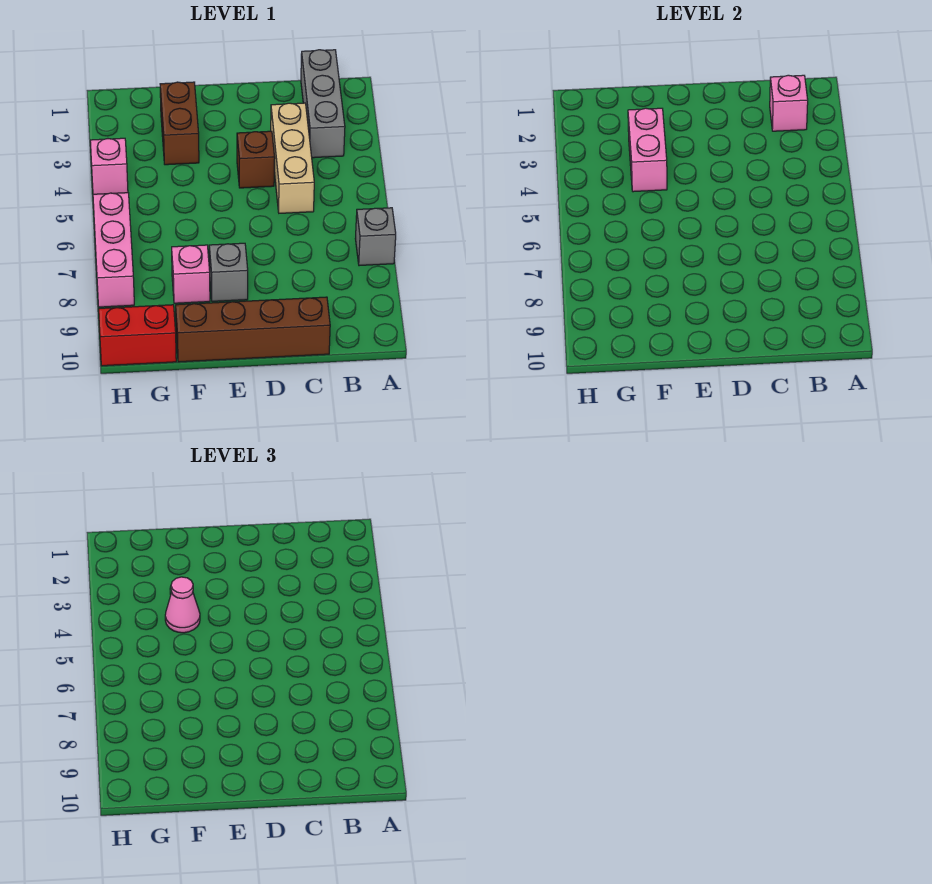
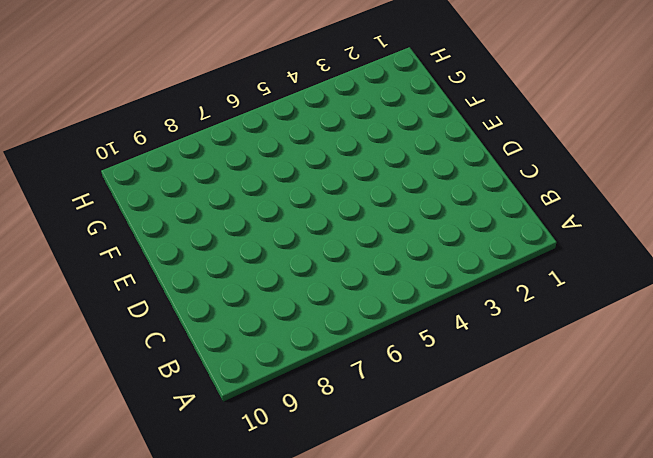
none -> grey brick A7 level 1
none -> grey brick B1:B3 level 1
none -> tan brick C3:C5 level 1

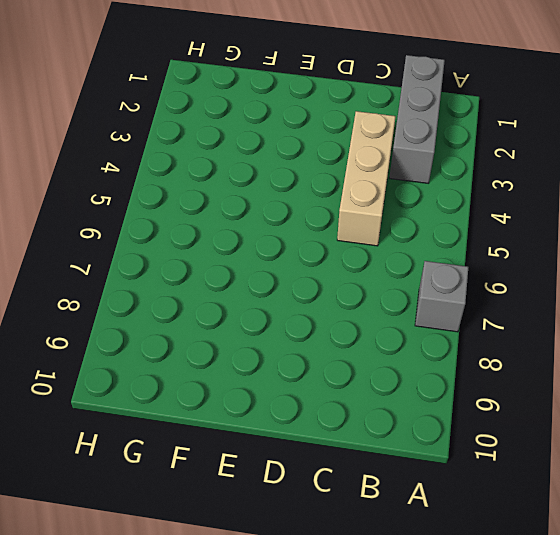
none -> brown brick C10:F10 level 1
none -> brown brick D4 level 1
none -> grey brick E8 level 1

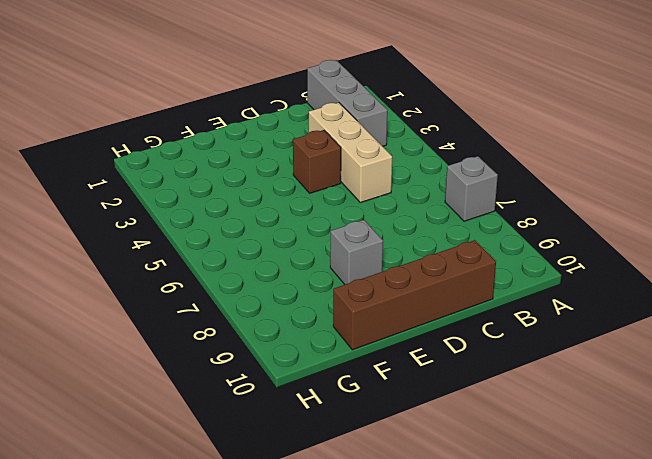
none -> brown brick F2:F3 level 1
none -> pink brick F8 level 1
none -> red brick G10:H10 level 1

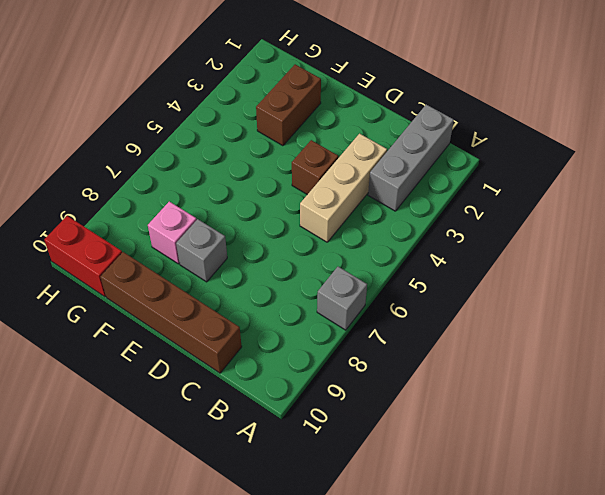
none -> pink brick H4 level 1
none -> pink brick H6:H8 level 1
none -> pink brick B2 level 2

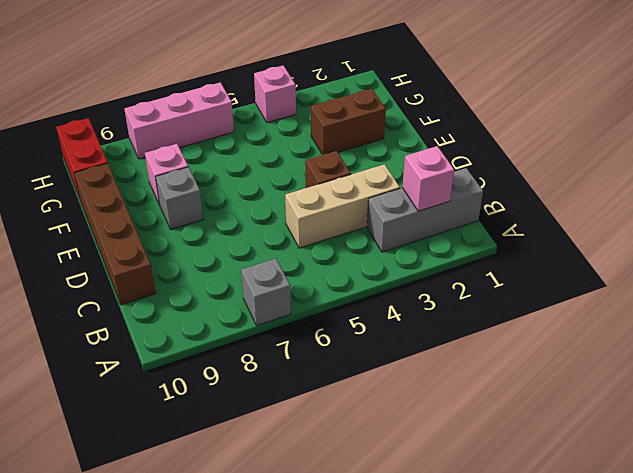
none -> pink brick F3:F4 level 2
none -> pink cone F4 level 3

